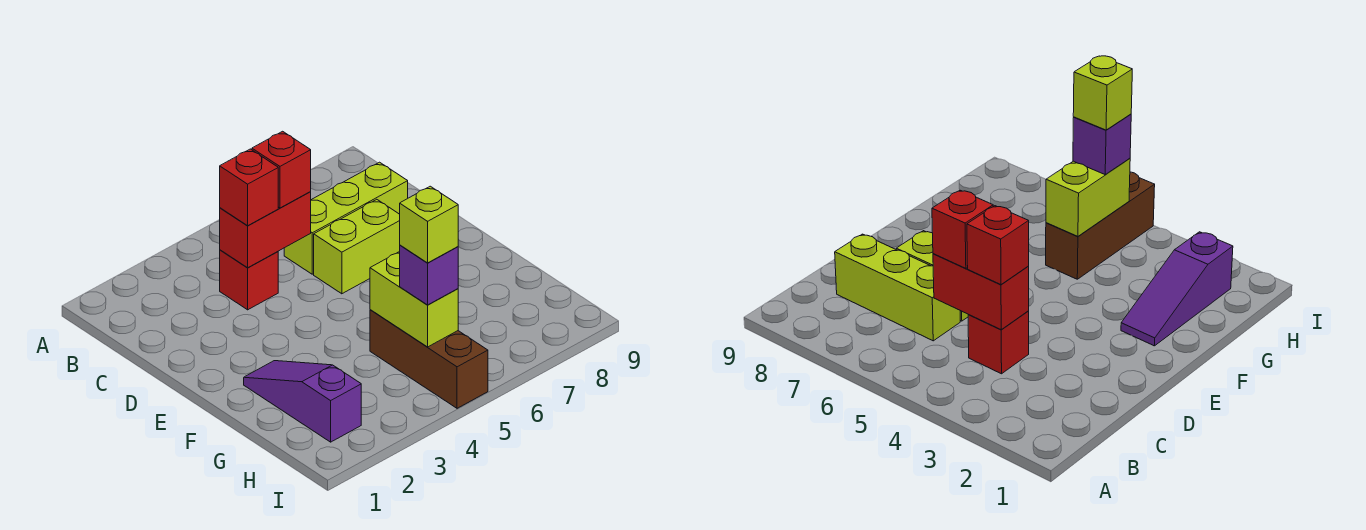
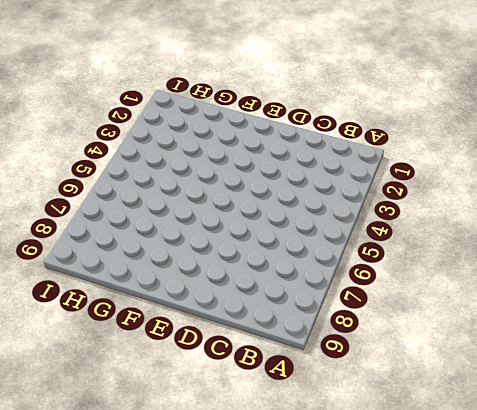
none -> red brick C4 level 1
none -> lime brick C6:C8 level 1

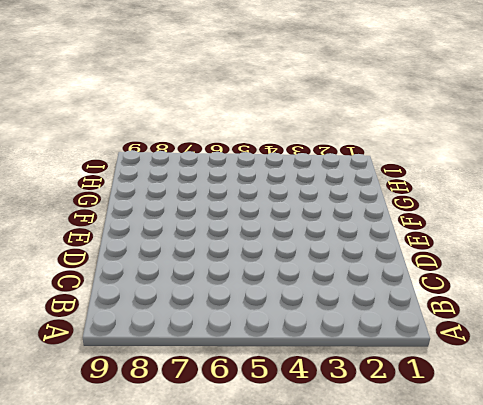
none -> red brick C4 level 1
none -> lime brick C6:C8 level 1

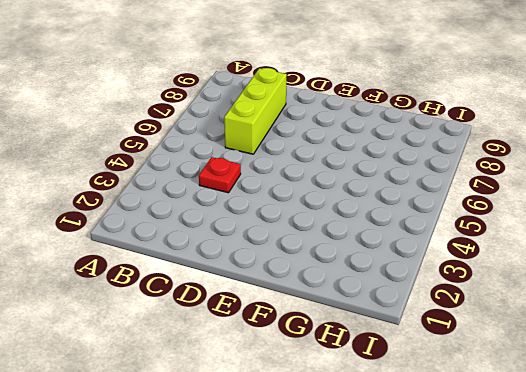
red plate C4 level 1 -> red brick C4 level 1
none -> lime brick D6:D7 level 1
none -> purple slope F2:H2 level 1 top H

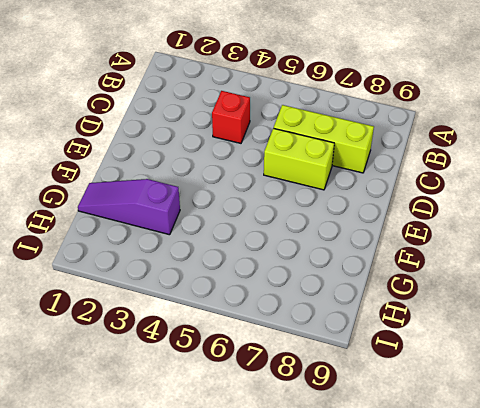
purple slope G1:G3 level 1 top 3 -> purple slope F2:H2 level 1 top H
none -> brown brick G5:I5 level 1
none -> red brick C4:C5 level 2

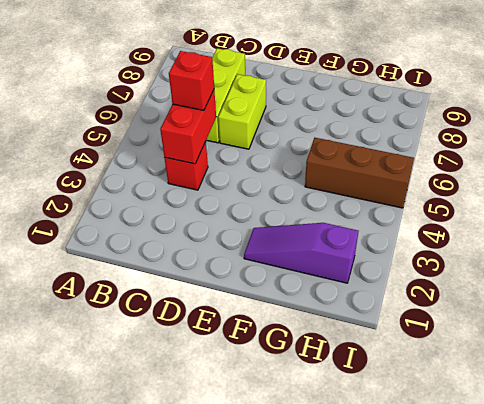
none -> lime brick G5:H5 level 2
none -> red brick C4 level 3

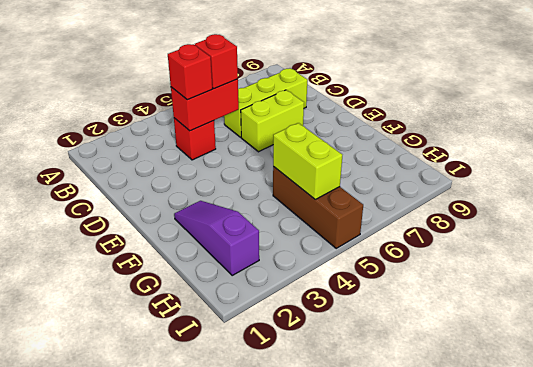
none -> purple brick H5 level 3
none -> lime brick H5 level 4

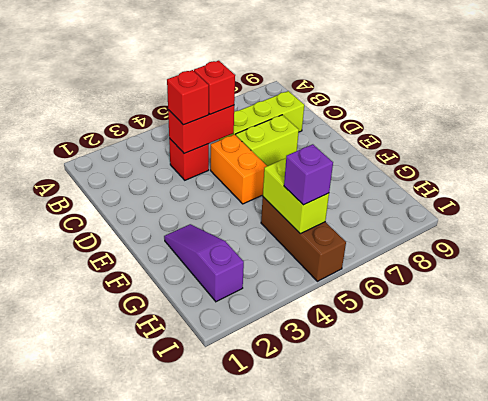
orange brick D5:E5 level 1 -> none
none -> lime brick H5 level 4

